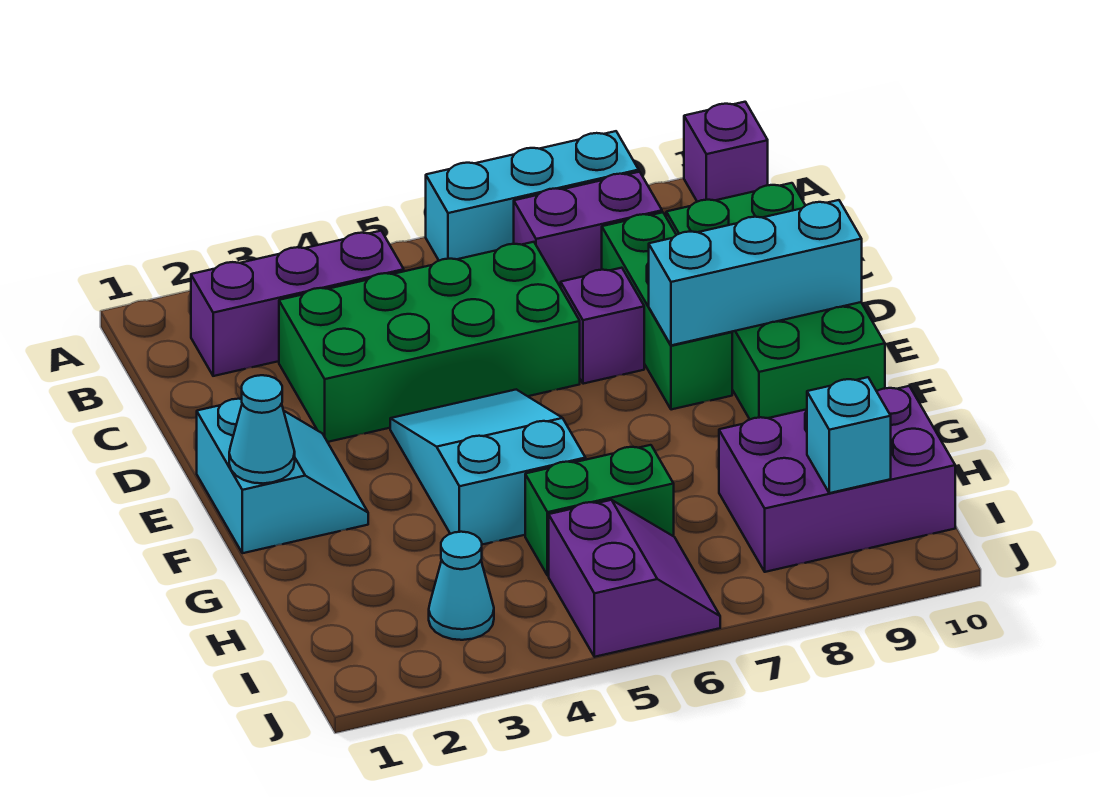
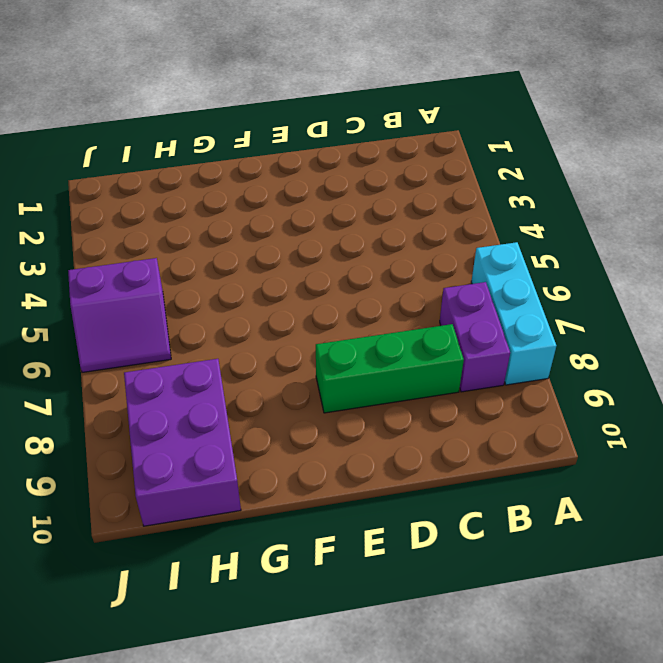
none -> purple brick A10 level 1
none -> purple brick B2:B4 level 1
none -> green brick C3:D6 level 1

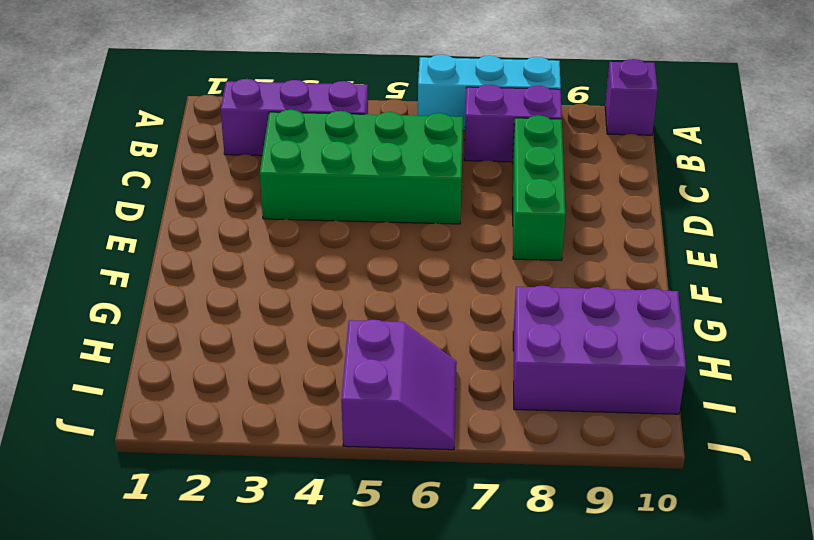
none -> green brick C9:F10 level 1
none -> purple brick D7 level 1
none -> cyan slope E1:F2 level 1 top 1

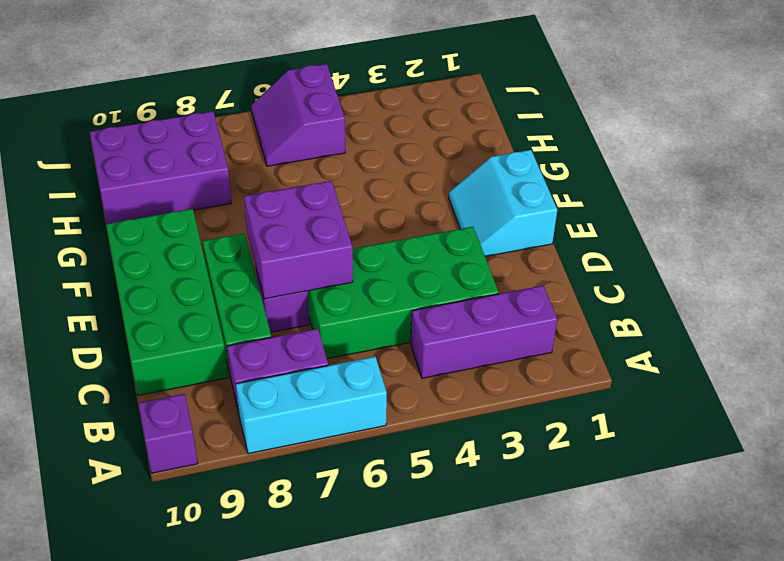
purple brick D6:E7 level 2 -> none
none -> cyan slope E4:G5 level 1 top G
none -> green brick H5:H6 level 1
none -> cyan cone I3 level 1

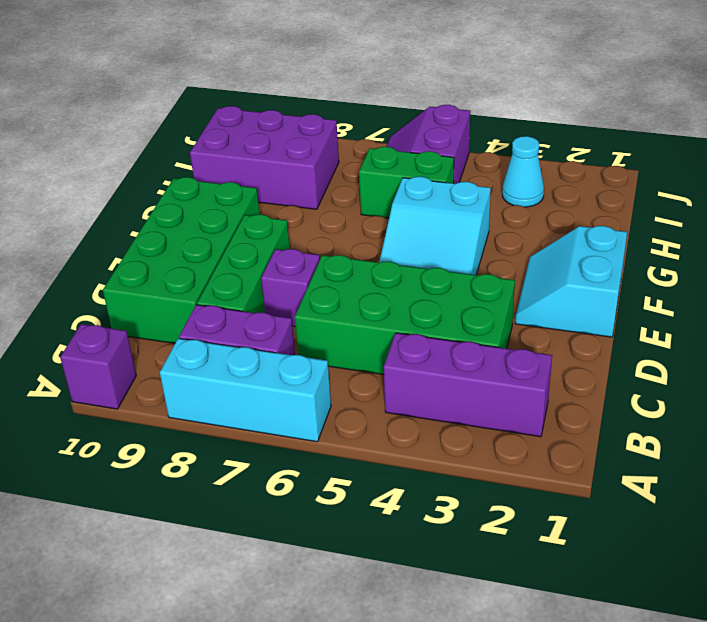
none -> cyan brick E8:E10 level 2
none -> cyan cone F1 level 2
none -> cyan brick I9 level 2

